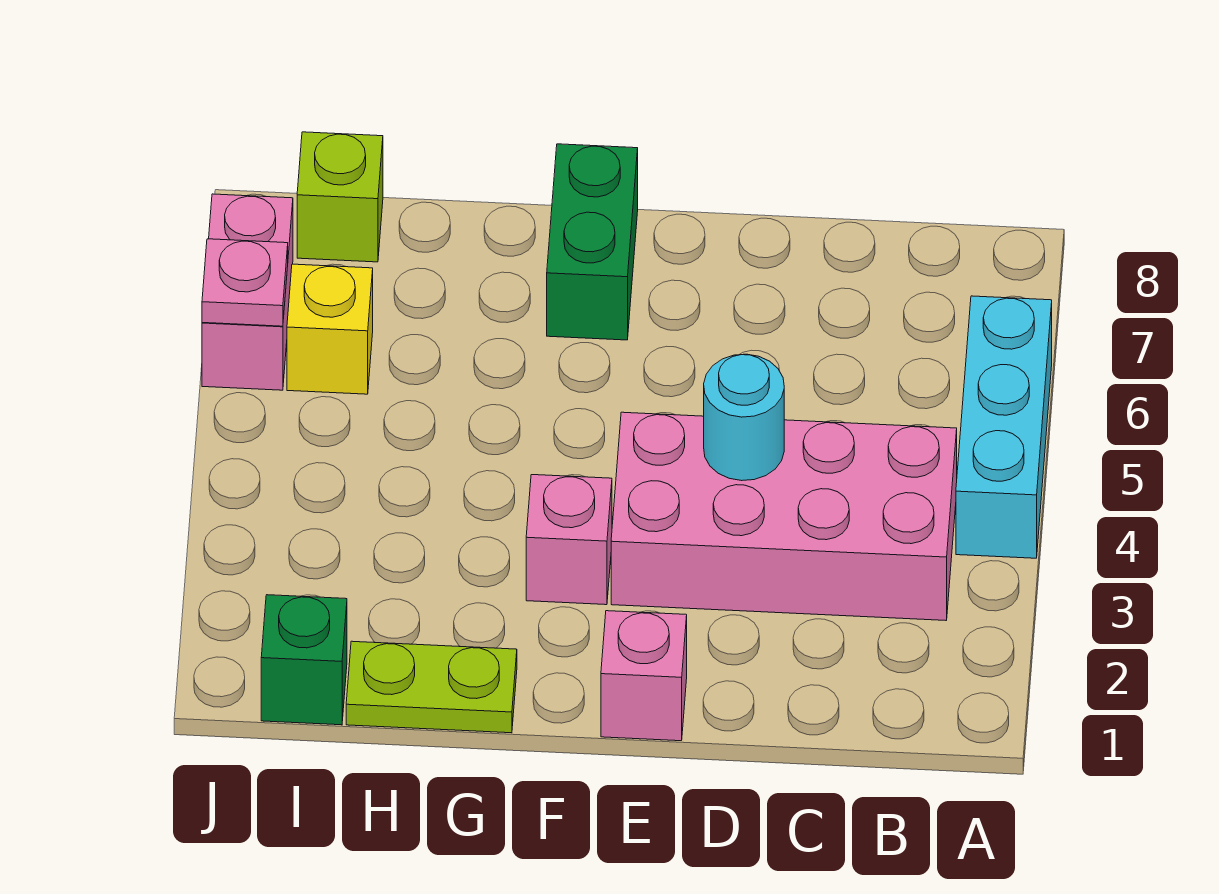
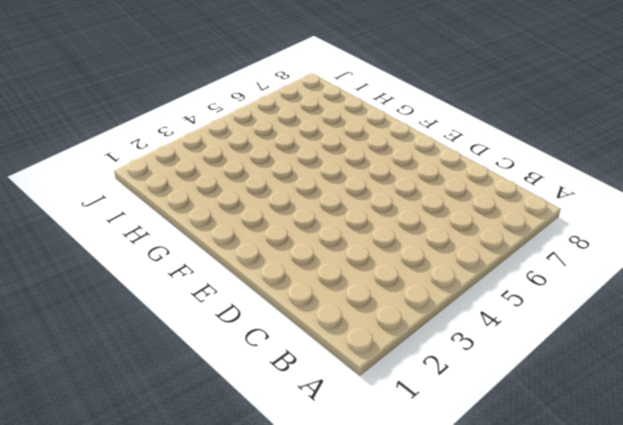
none -> cyan brick A4:A6 level 1
none -> pink brick B3:E4 level 1
none -> pink brick E1 level 1

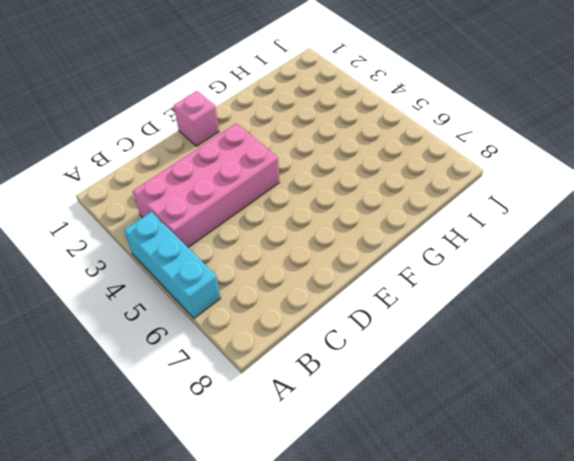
none -> pink brick F3 level 1
none -> green brick F7:F8 level 1
none -> lime plate G1:H1 level 1

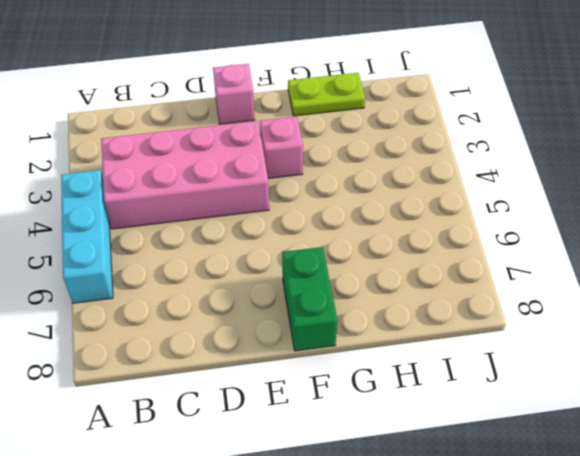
none -> green brick I1 level 1
none -> yellow brick I6 level 1
none -> lime brick I8 level 1

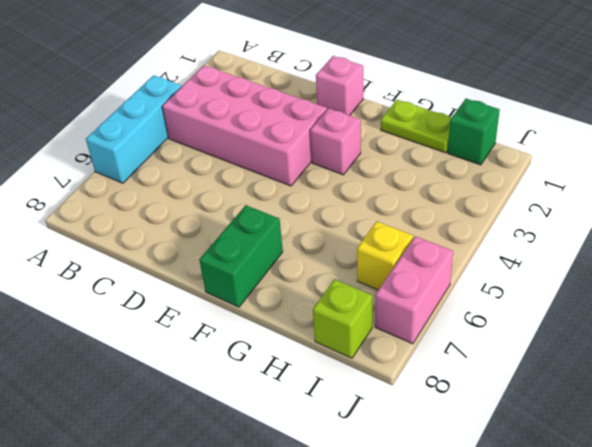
none -> cyan round brick D4 level 2
none -> pink plate J6 level 2

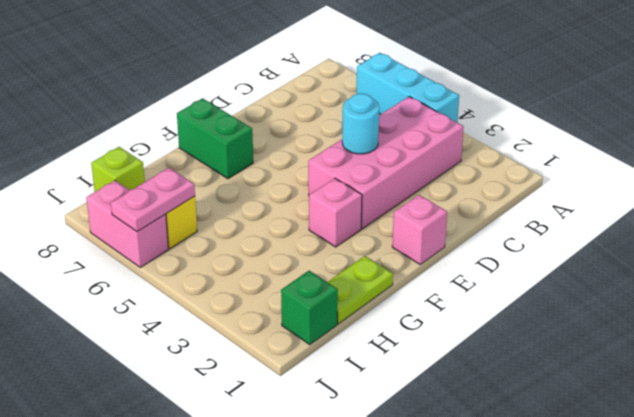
pink plate I6:J6 level 2 -> pink plate J6 level 2

